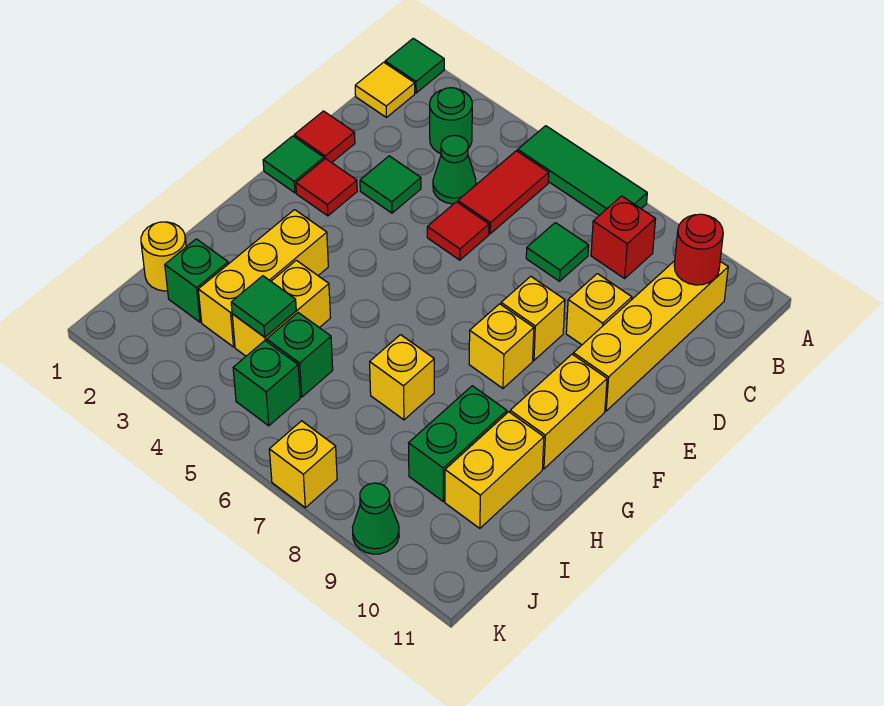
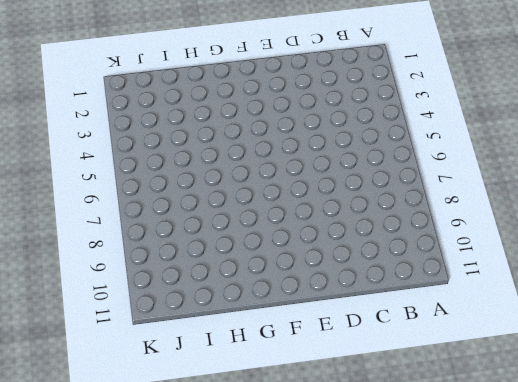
none -> green tile A1 level 1
none -> green tile A5:A7 level 1
none -> yellow tile B1 level 1
none -> green round brick B3 level 1

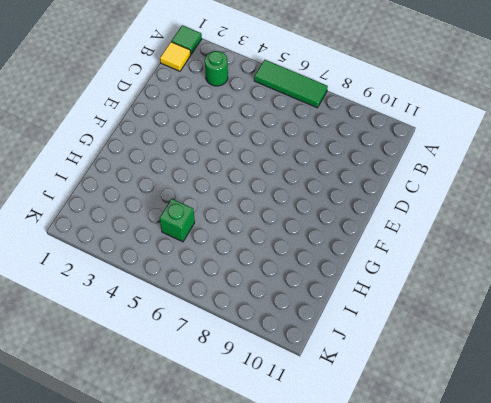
none -> red tile B5:C5 level 1
none -> red brick B8 level 1
none -> yellow brick B10:E10 level 1
none -> green cone C4 level 1

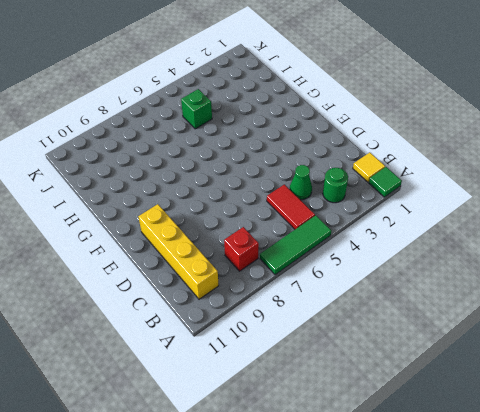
none -> green tile C7 level 1
none -> red tile D1 level 1
none -> green tile D3 level 1
none -> red tile D5 level 1

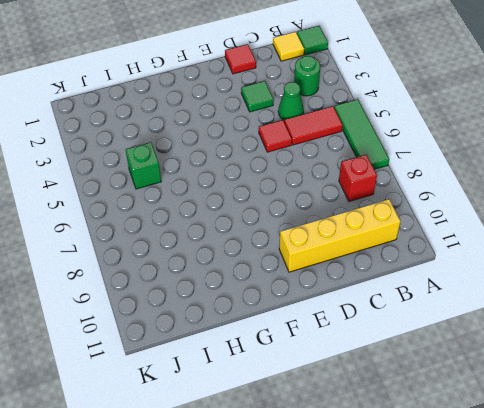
none -> green tile C7 level 1
none -> yellow brick D9 level 1
none -> green tile E1 level 1
none -> red tile E2 level 1

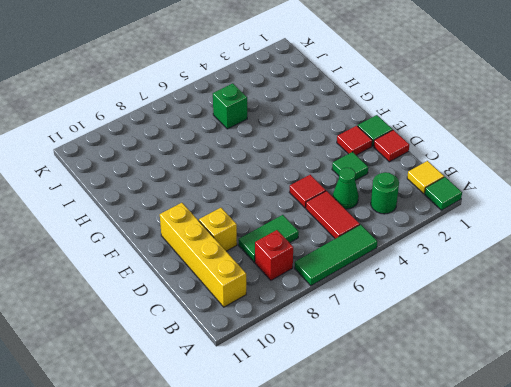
green tile C7:C8 level 1 -> green tile C7 level 1
none -> yellow brick E8 level 1
none -> yellow brick F8 level 1
none -> yellow brick F10:G10 level 1
none -> yellow brick G3:I3 level 1

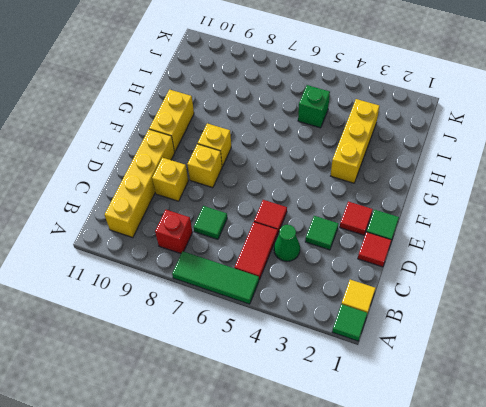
none -> green round brick B3 level 1
none -> yellow brick H4:I4 level 1
none -> yellow brick H7 level 1
none -> green brick H9:I9 level 1

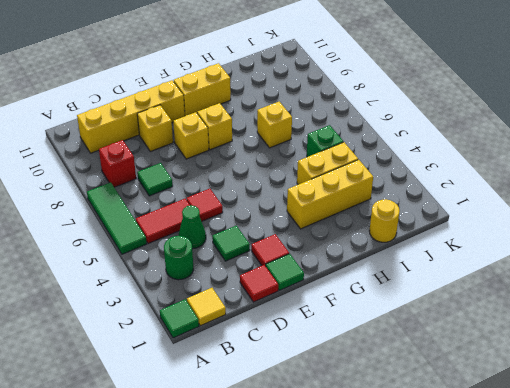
none -> green brick H9:I9 level 1
none -> yellow brick H10:I10 level 1
none -> green brick I2 level 1
none -> green brick J5 level 1

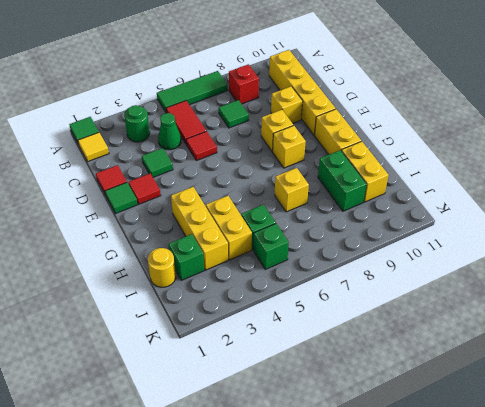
none -> yellow brick K7 level 1
none -> green cone K9 level 1
none -> red round brick B10 level 2
none -> green tile I4 level 2

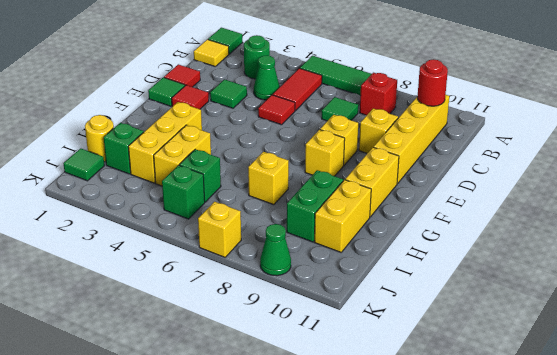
green tile J1 level 1 -> green tile I4 level 2

